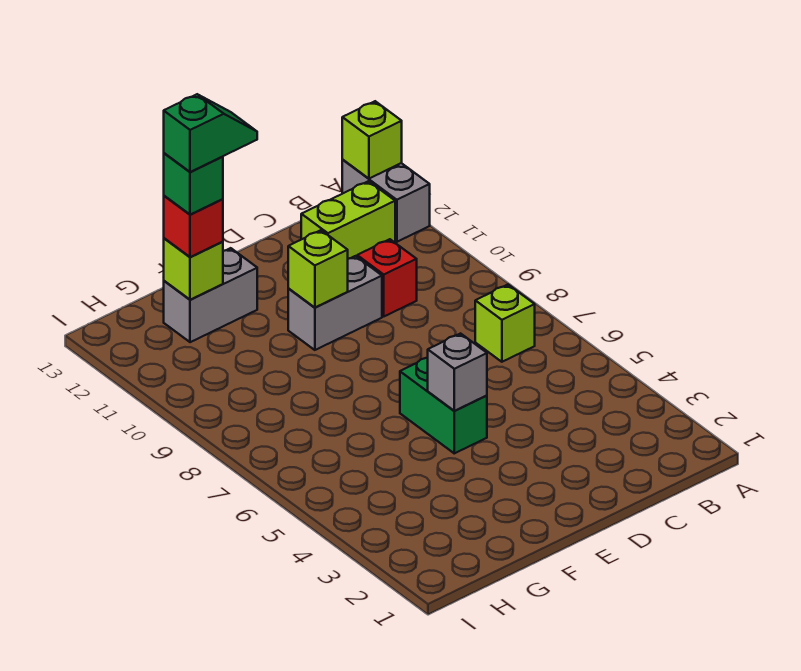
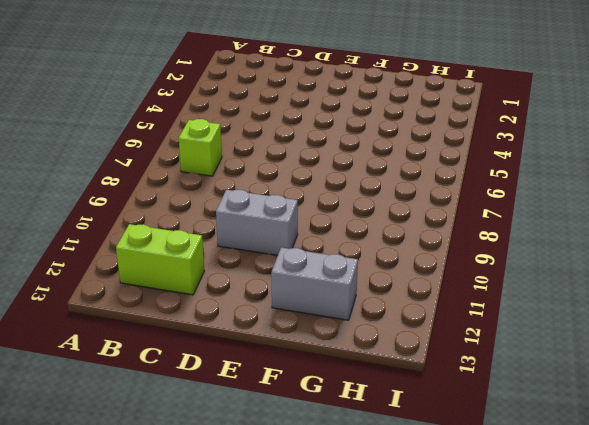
none -> grey brick A12:A13 level 1
none -> red brick C10 level 1
none -> green brick E5:E6 level 1

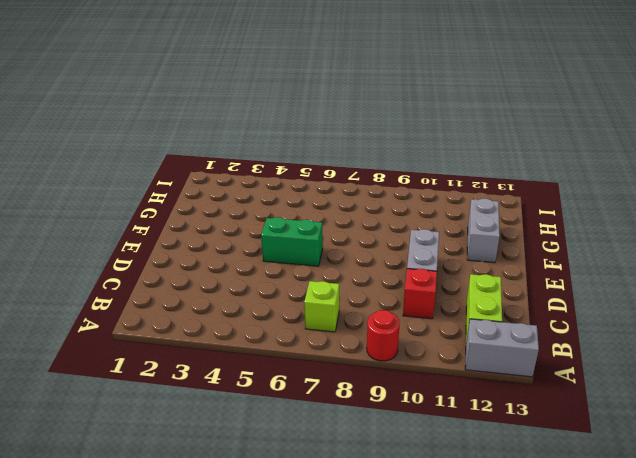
red round brick A9 level 1 -> none
none -> lime brick A13 level 2
none -> grey brick E5 level 2
none -> lime brick E10 level 2

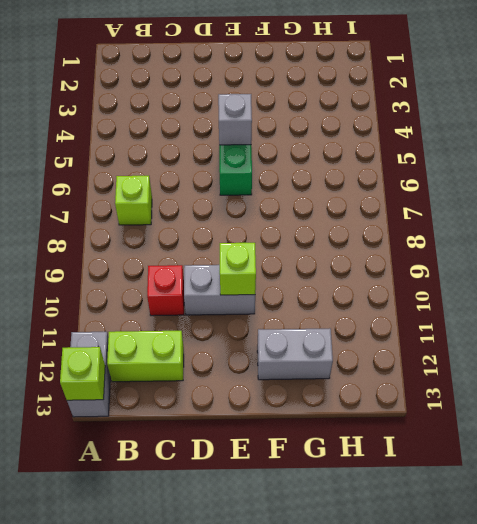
none -> lime brick G12 level 2
none -> red brick G12 level 3
none -> green brick G12 level 4

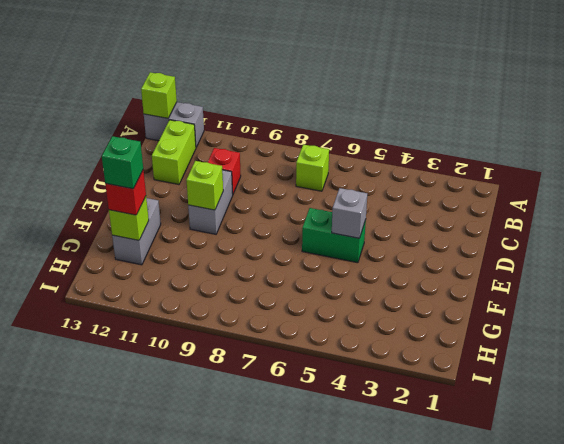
none -> green slope F12:G12 level 5 top G

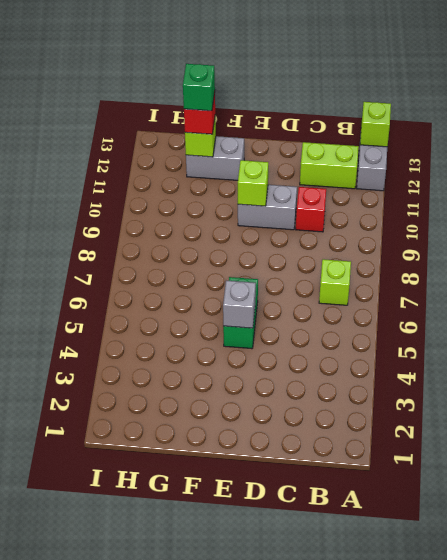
none -> green slope F12:G12 level 5 top G

